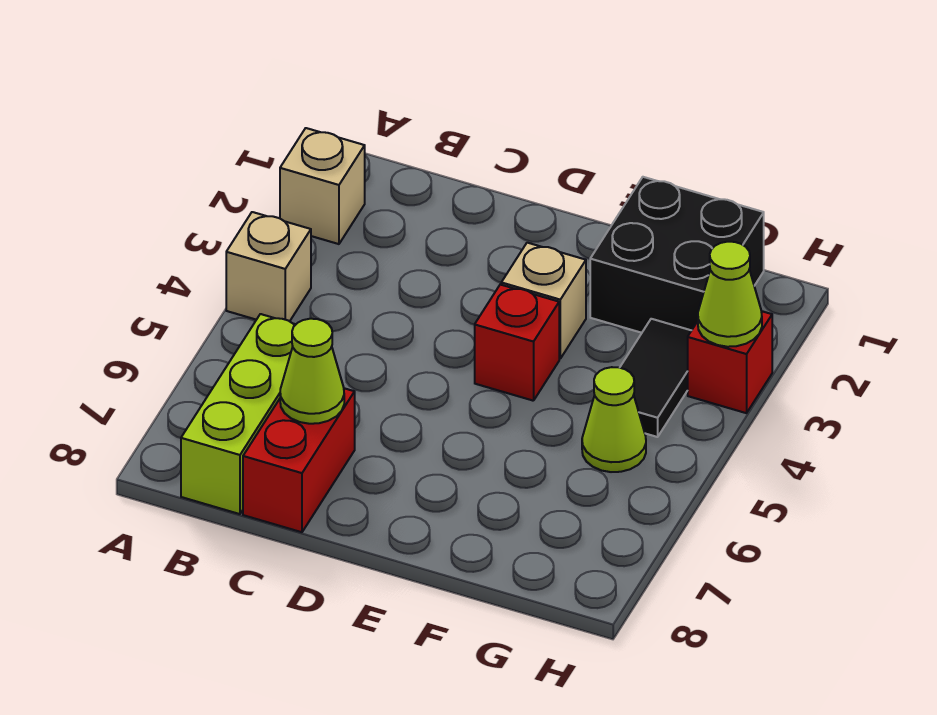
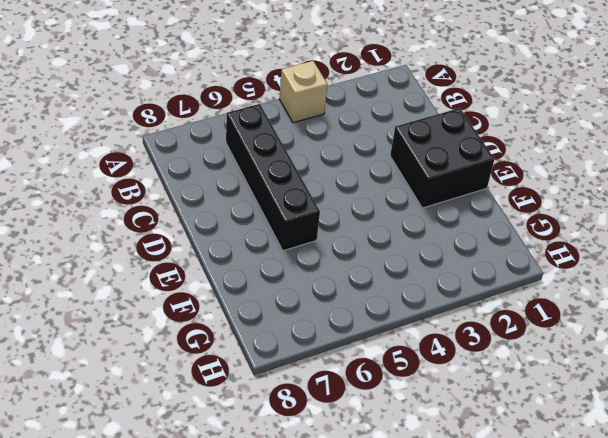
black brick B6:E6 level 1 -> lime brick B6:B8 level 1
black brick D1:E2 level 1 -> black brick F1:G2 level 1
none -> tan brick A2 level 1
none -> red brick C7:C8 level 1
none -> tan brick E3 level 1

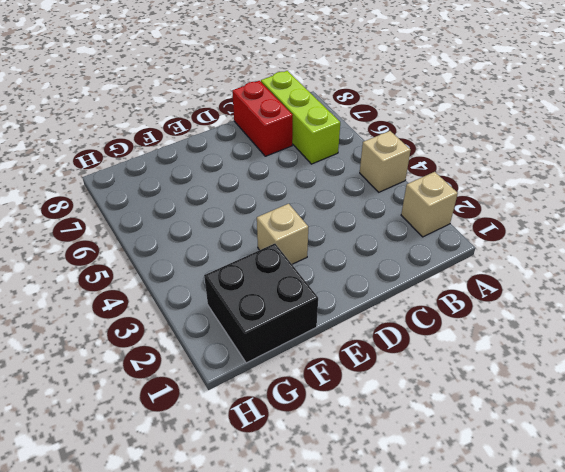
none -> red brick E4 level 1
none -> black tile G3:G4 level 1
none -> lime cone G5 level 1

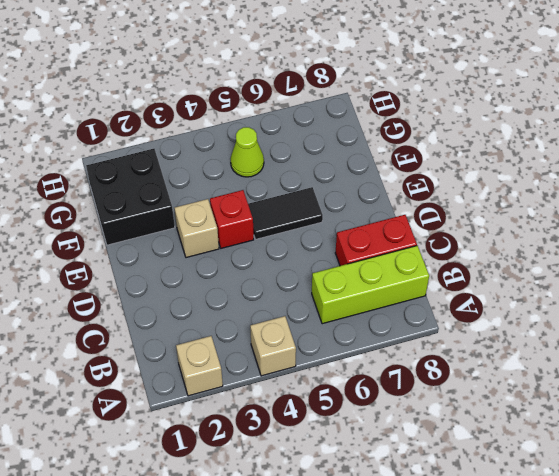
black tile E5:E6 level 1 -> black tile G3:G4 level 1
none -> red brick H3 level 1
none -> lime cone C7 level 2
none -> lime cone H3 level 2

